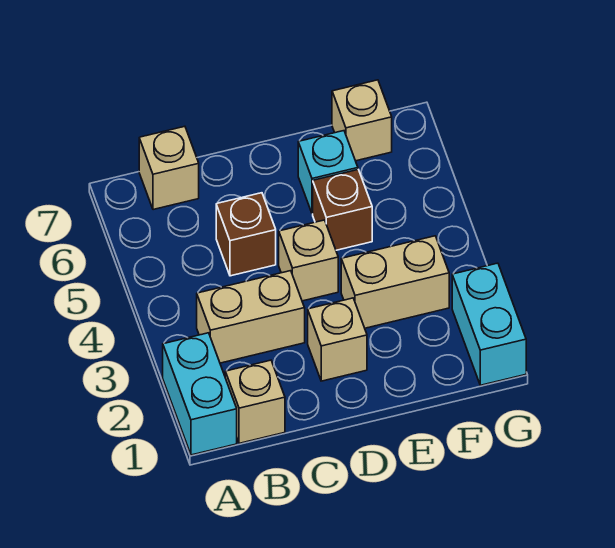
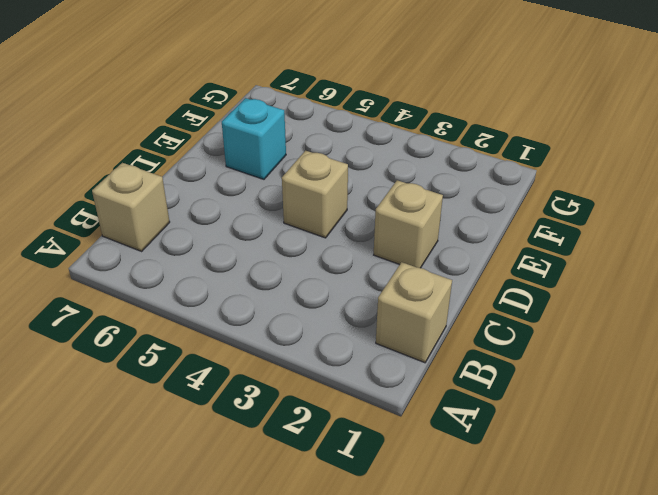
none -> cyan brick A1:A2 level 1
none -> tan brick B3:C3 level 1
none -> brown brick C5 level 1

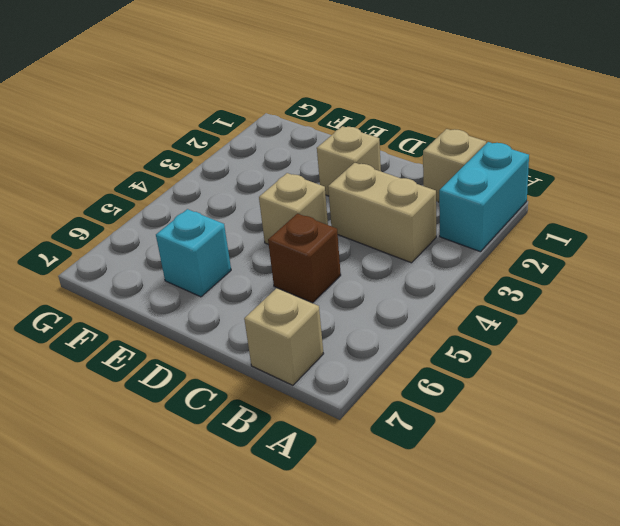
none -> tan brick E3:F3 level 1
none -> brown brick E5 level 1
none -> tan brick F7 level 1

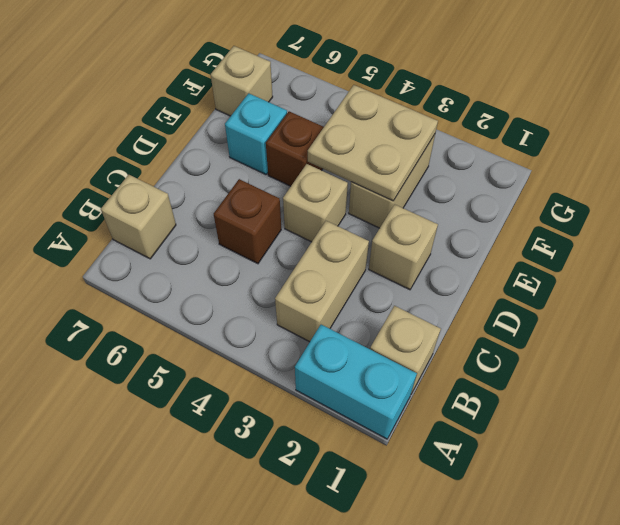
tan plate E3:F4 level 2 -> none
none -> cyan brick G1:G2 level 1

